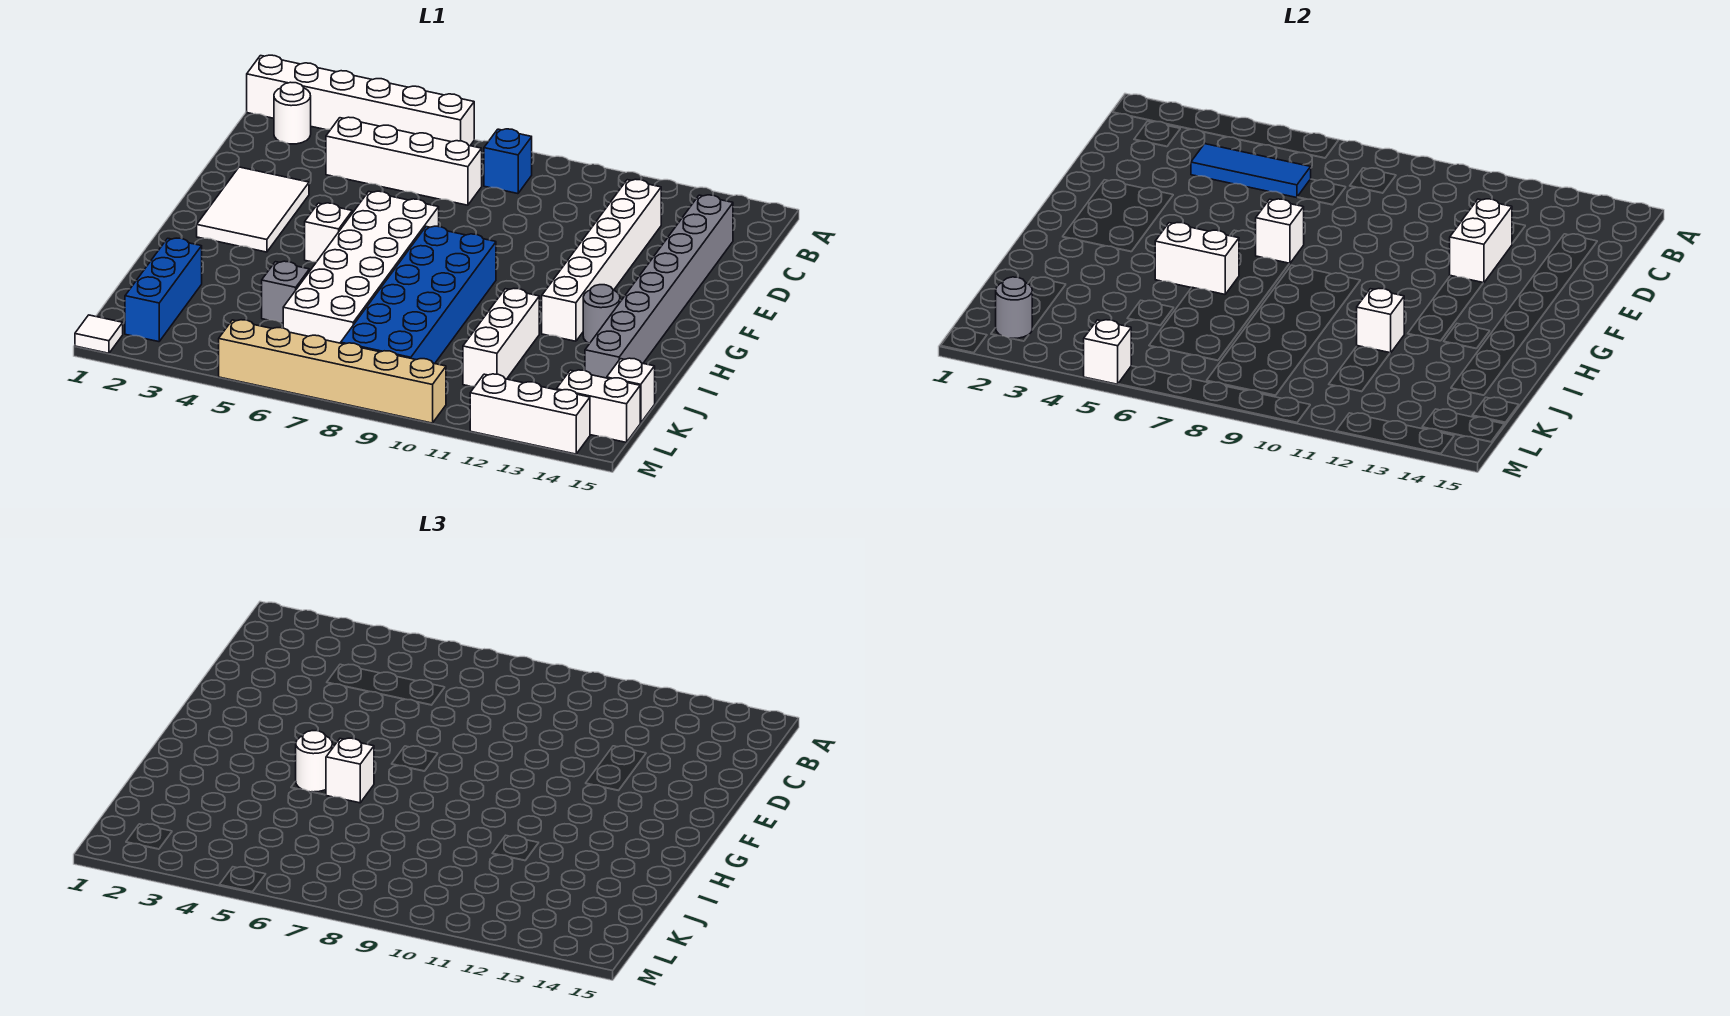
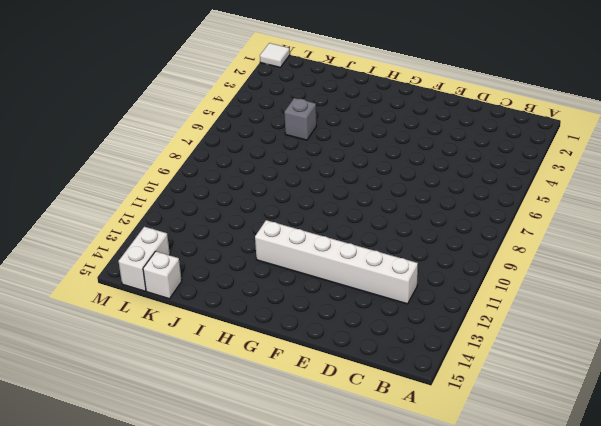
none -> white brick A1:A6 level 1
none -> white round brick B2 level 1
none -> blue brick B8 level 1

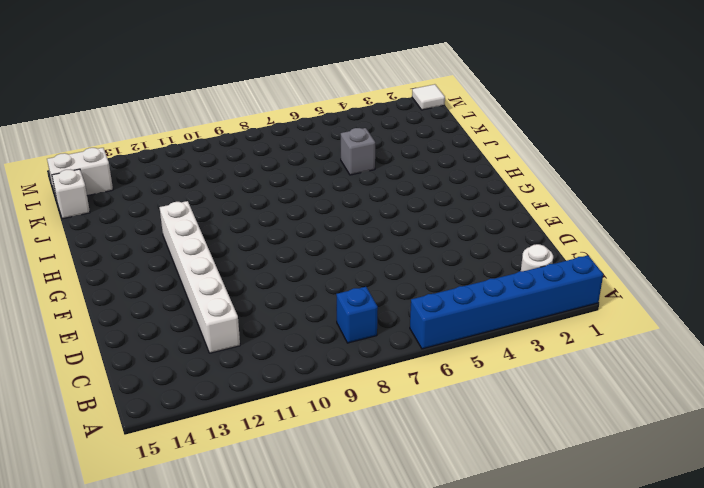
blue brick A1:A6 level 1 -> white brick A1:A6 level 1
none -> white brick C4:C7 level 1
none -> grey brick C14:J14 level 1
none -> white tile E2:G3 level 1

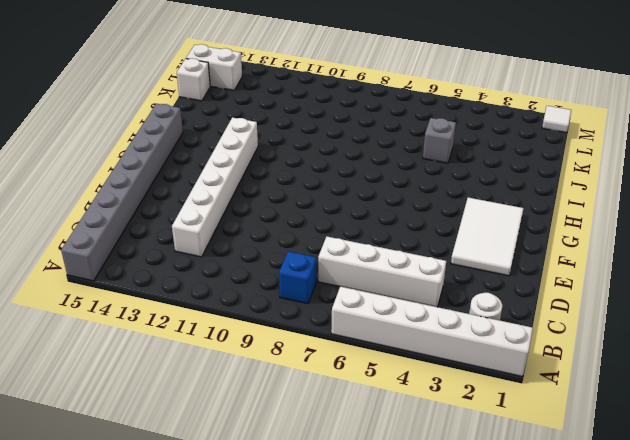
grey brick A15:H15 level 1 -> grey brick C14:J14 level 1
none -> white brick F6:K7 level 1
none -> white brick G5 level 1
none -> blue brick G8:L9 level 1

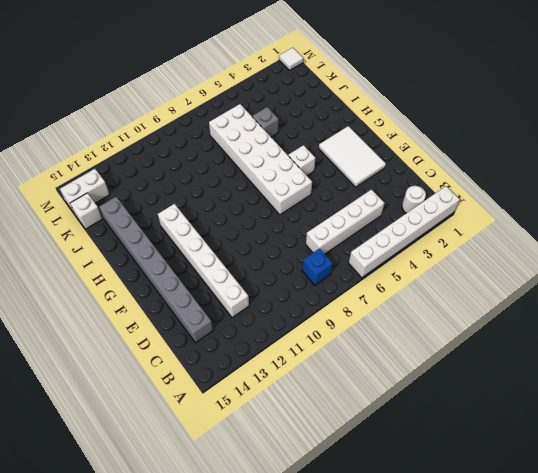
none -> blue brick G8:L9 level 1
none -> grey round brick H13 level 1
none -> white brick I11:K11 level 1

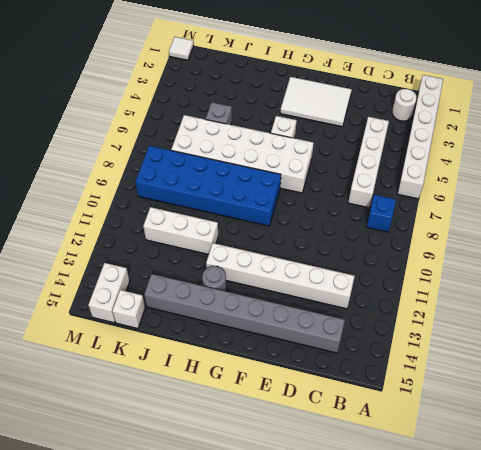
none -> blue brick J2:L2 level 1
none -> tan brick M5:M10 level 1
none -> white brick M12:M14 level 1

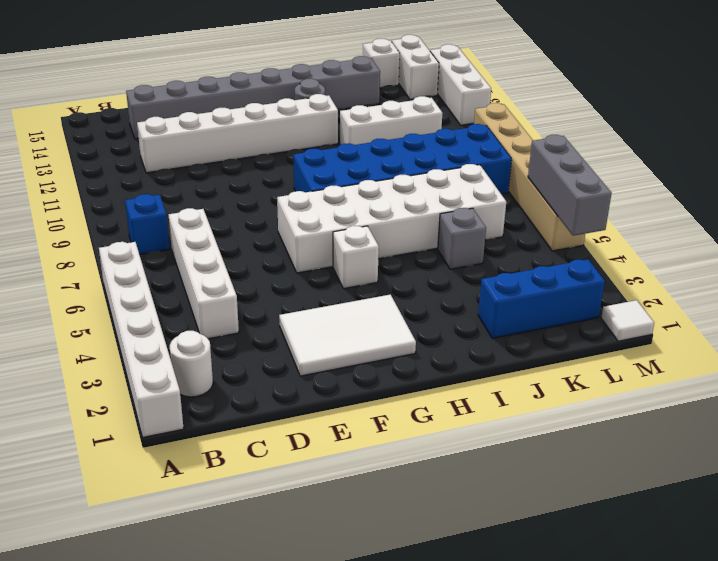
grey brick M4:M6 level 2 -> white brick M5 level 2
none -> blue tile C4:C6 level 2
none -> white brick D12:E12 level 2
none -> white brick F7 level 2

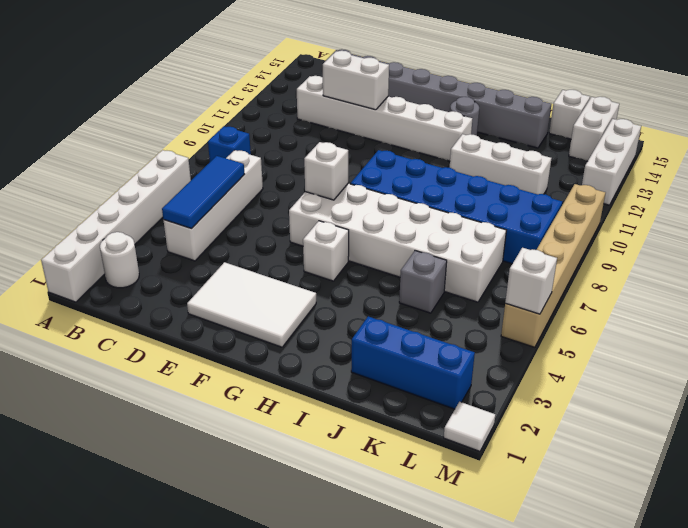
none -> white brick H5:H6 level 2
none -> white brick I11 level 2
none -> grey round brick L2 level 2

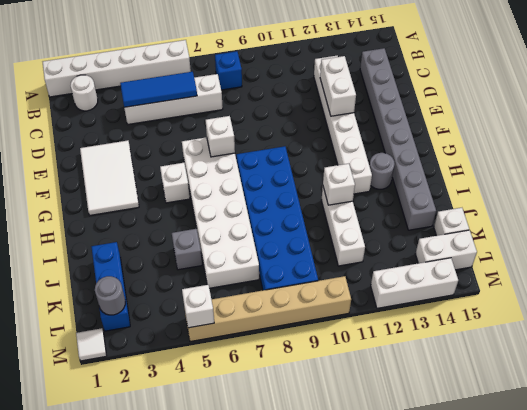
none -> white brick H5:H6 level 2
none -> white round brick H5 level 3
none -> white brick H6 level 3

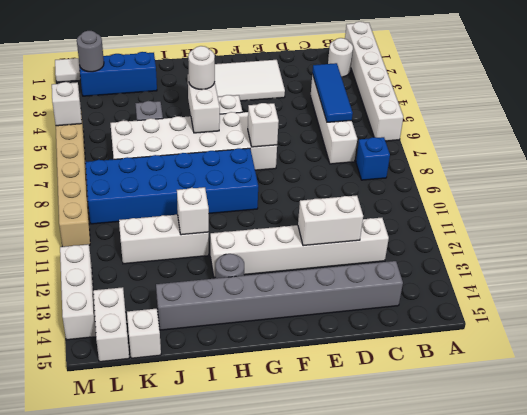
none -> white brick H6 level 3

